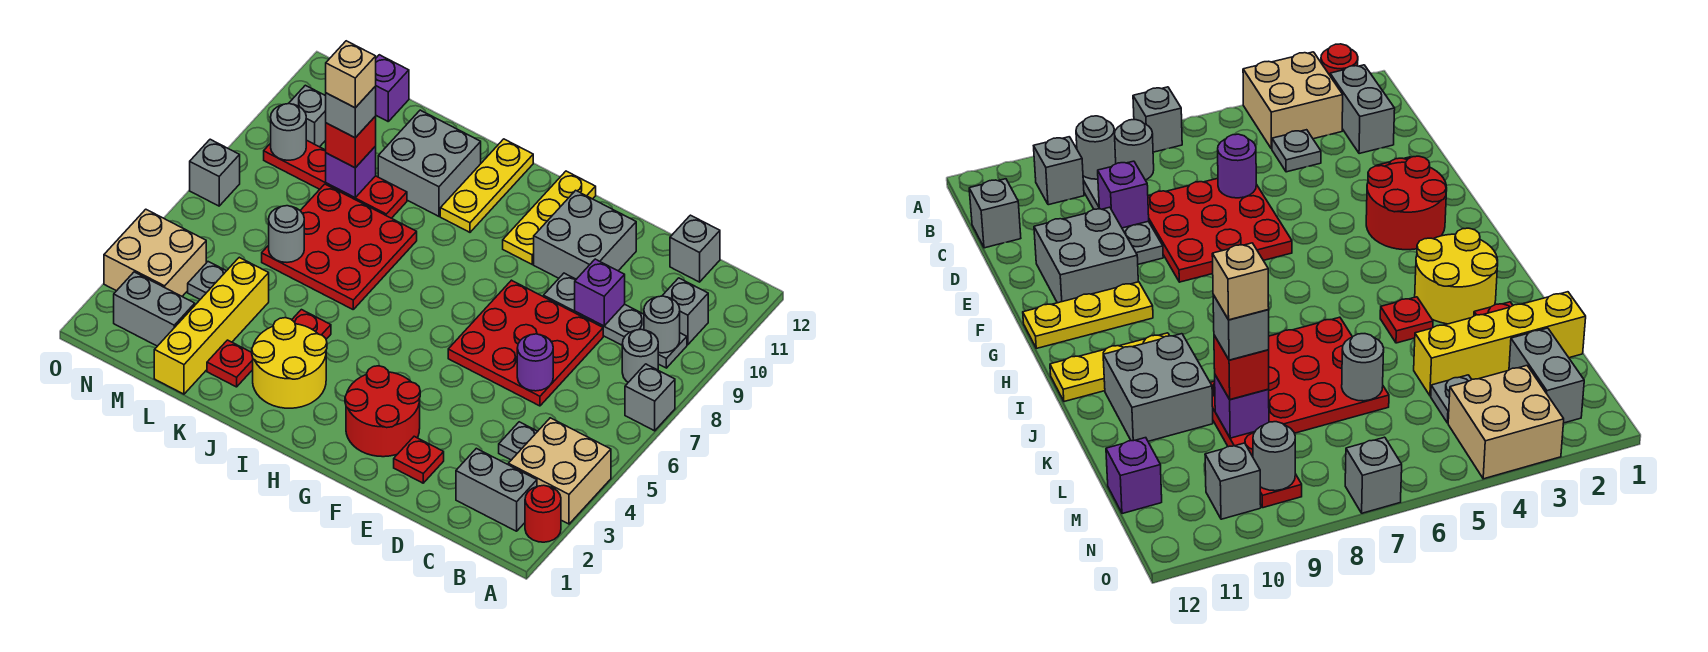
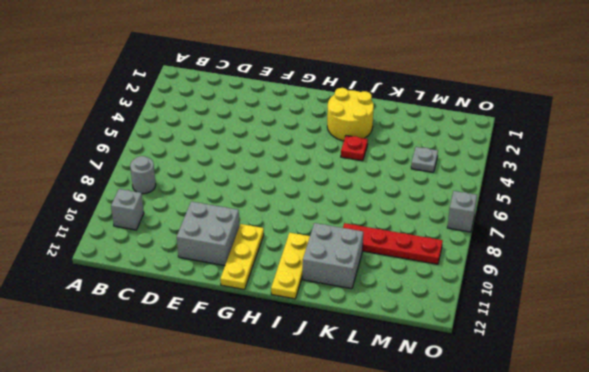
none -> red round brick A2 level 1
none -> tan brick A3:B4 level 1
none -> grey brick A7 level 1
none -> grey brick B2:C2 level 1

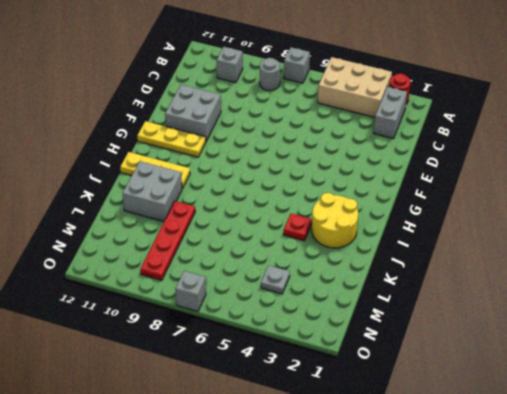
tan brick A3:B5 level 1 -> tan brick A3:B4 level 1
none -> grey plate B9:E9 level 1
none -> grey plate C4 level 1
none -> grey brick C12 level 1
none -> red plate D6:F8 level 1

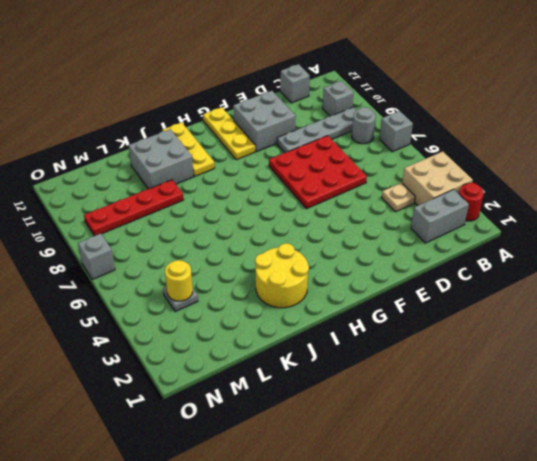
tan plate C4 level 1 -> grey plate C4 level 1
yellow round brick M4 level 2 -> none
none -> red plate E2 level 1
none -> red round brick F2:G3 level 1
none -> red plate J4 level 1
none -> red plate J6:L8 level 1

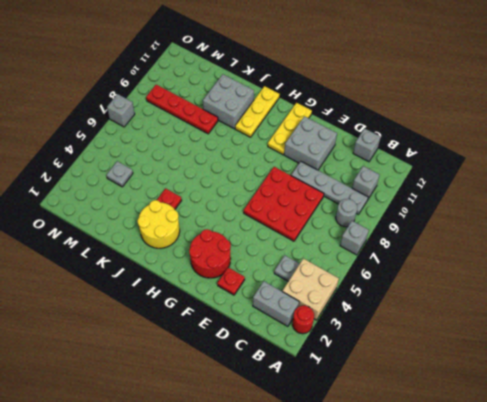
none -> red plate J6:L8 level 1
none -> red plate K2 level 1
none -> yellow brick L1:L4 level 1
none -> grey brick M2:N2 level 1

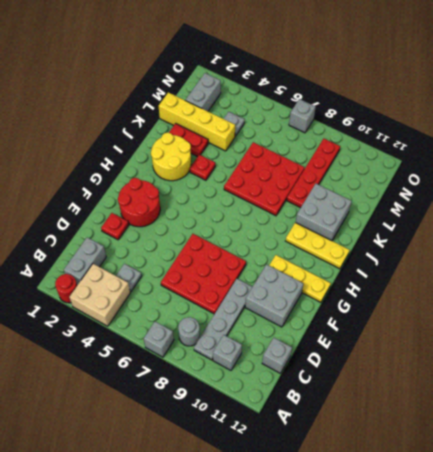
red plate K2:K3 level 1 -> red plate K2 level 1
none -> purple brick M12 level 1
none -> tan brick N3:O4 level 1
none -> grey brick N10 level 1
none -> grey round brick B9 level 2

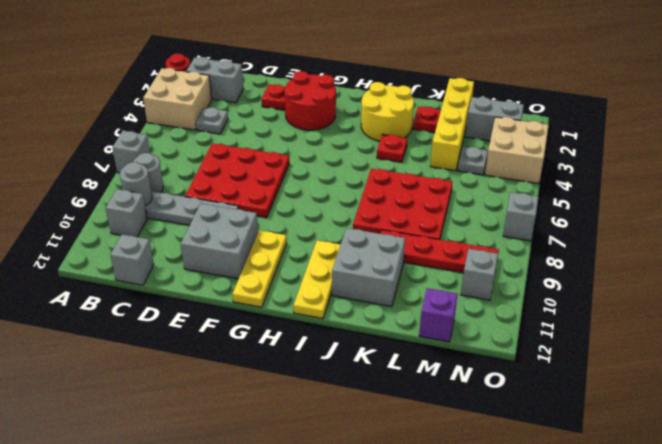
none -> purple round brick D6 level 2
none -> purple brick D9 level 2
none -> grey round brick L6 level 2
none -> purple brick L9 level 2

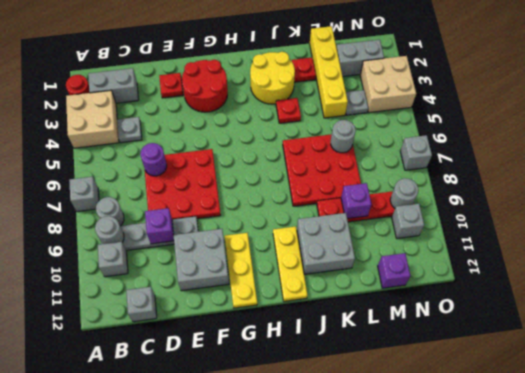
none -> red brick L9 level 3
none -> grey brick L9 level 4
none -> tan brick L9 level 5

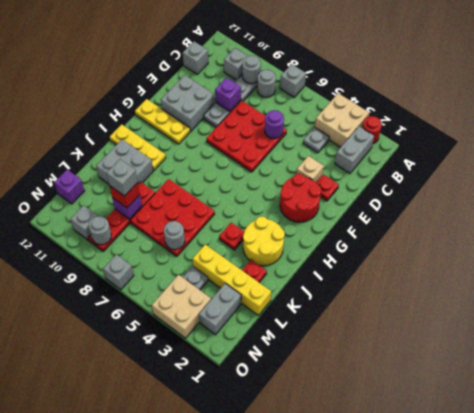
tan brick E3 level 1 -> tan brick L9 level 5

